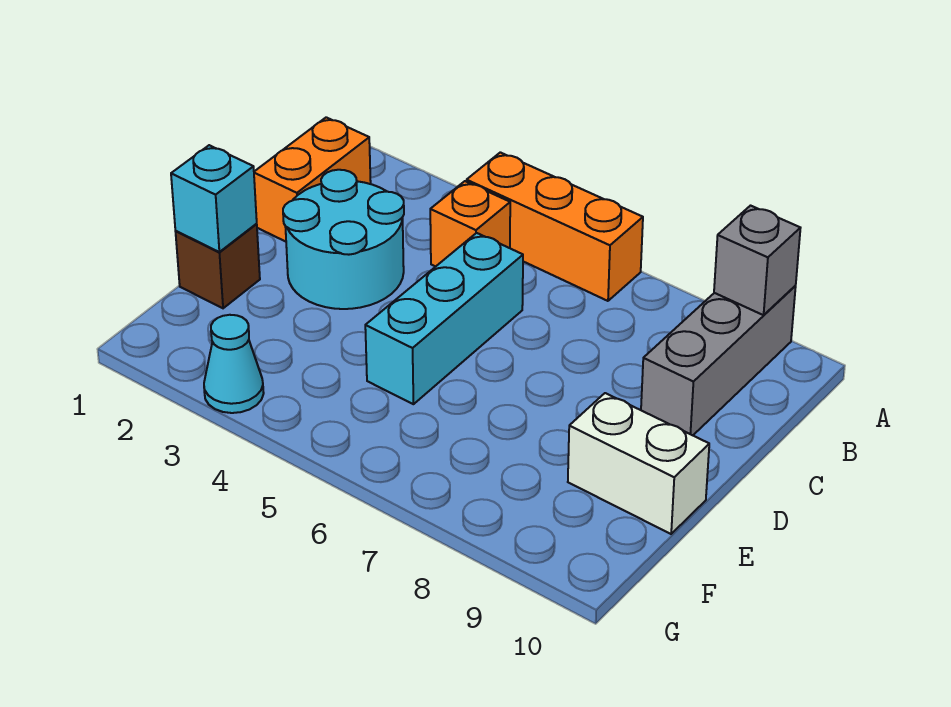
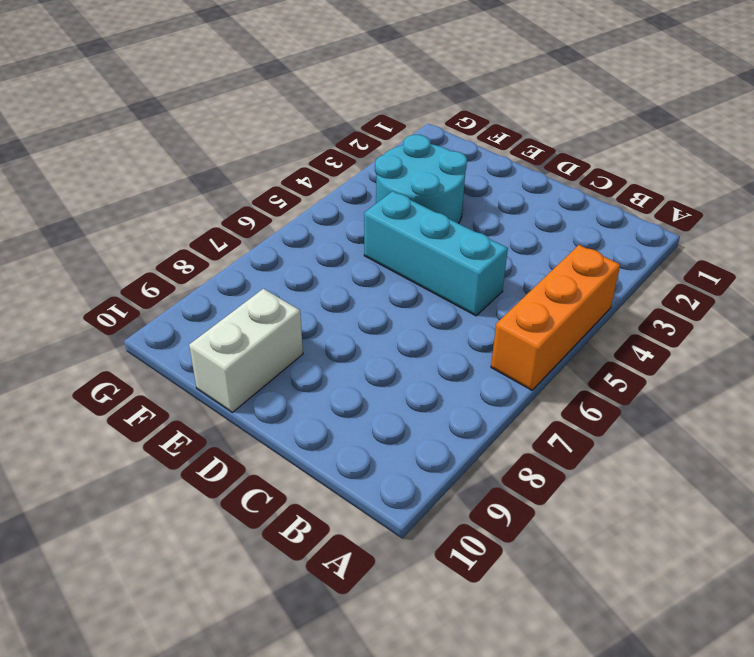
cyan round brick E3:F4 level 1 -> cyan round brick C2:D3 level 1
none -> grey brick A9:C9 level 1
none -> orange brick B1:C1 level 1

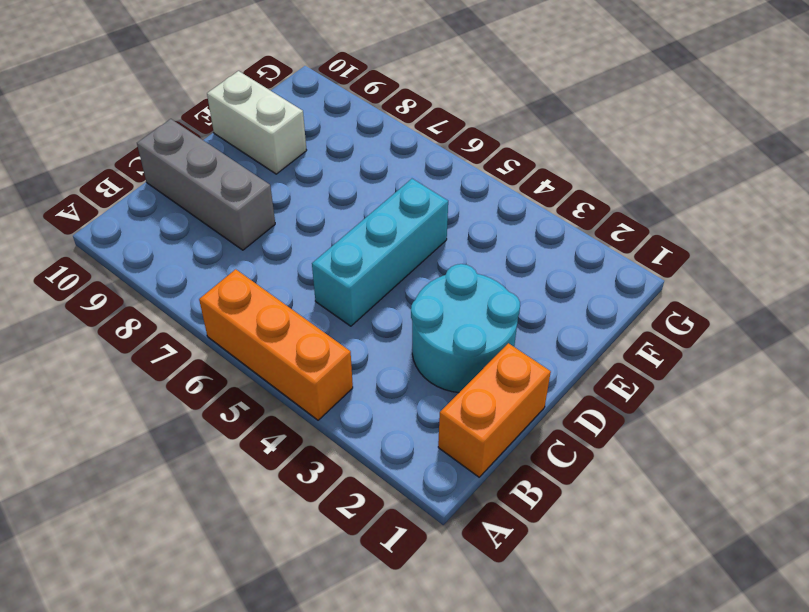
grey brick C8:C10 level 1 -> grey brick A9:C9 level 1
none -> orange brick B4 level 1
none -> brown brick E1 level 1

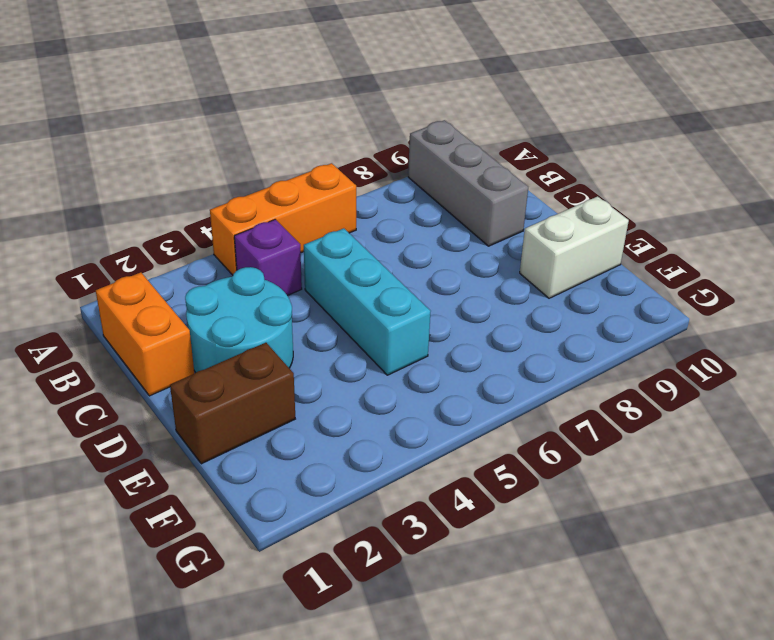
purple brick B4 level 1 -> orange brick B4 level 1
brown brick E1:E2 level 1 -> brown brick E1 level 1
none -> cyan cone G3 level 1
none -> grey brick A9 level 2

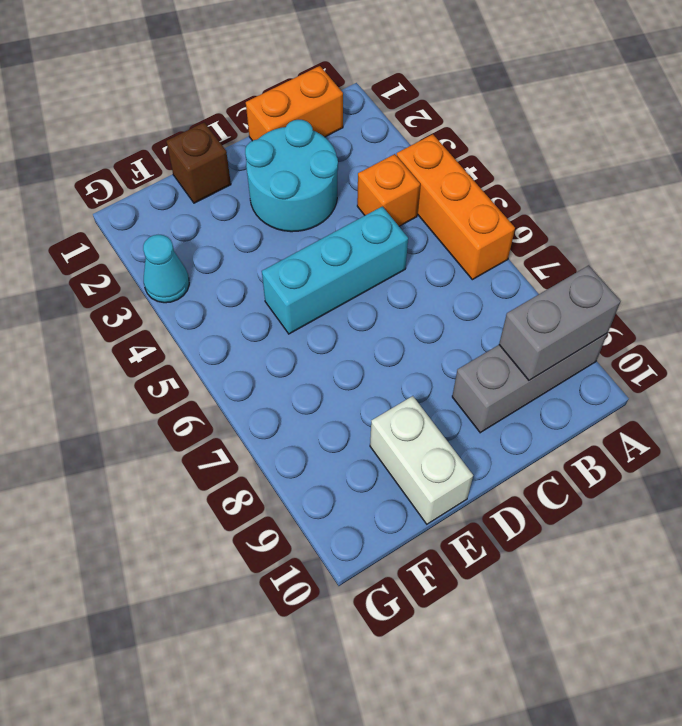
grey brick A9:B9 level 2 -> grey brick A9 level 2
none -> cyan brick E1 level 2

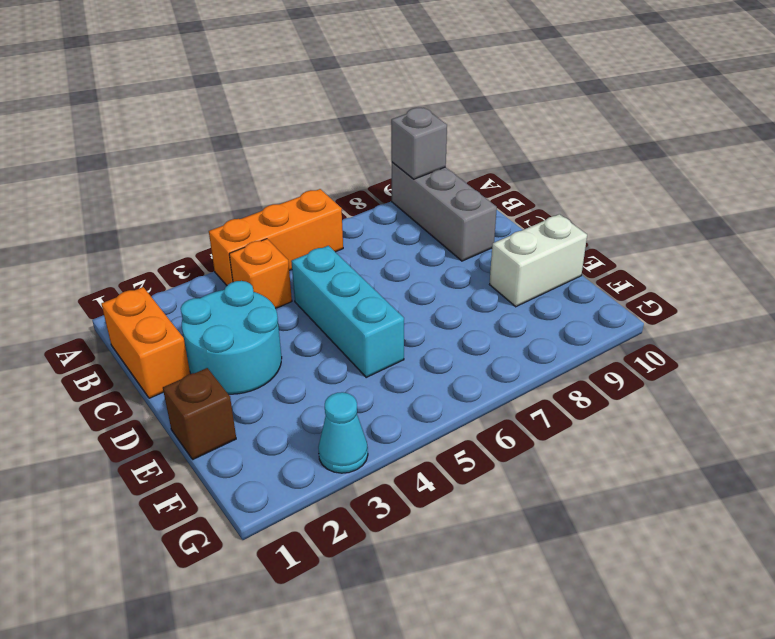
none -> cyan brick E1 level 2

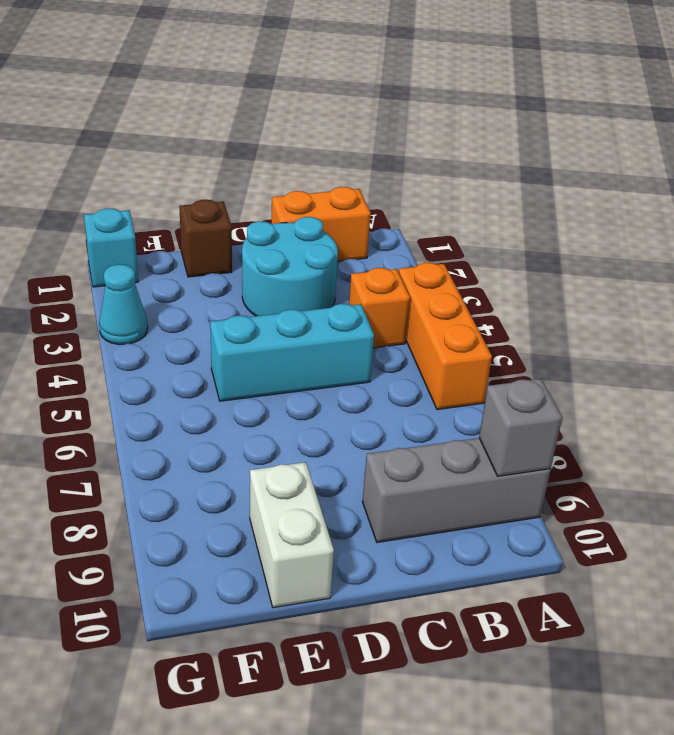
cyan brick G1 level 1 -> cyan brick E1 level 2

